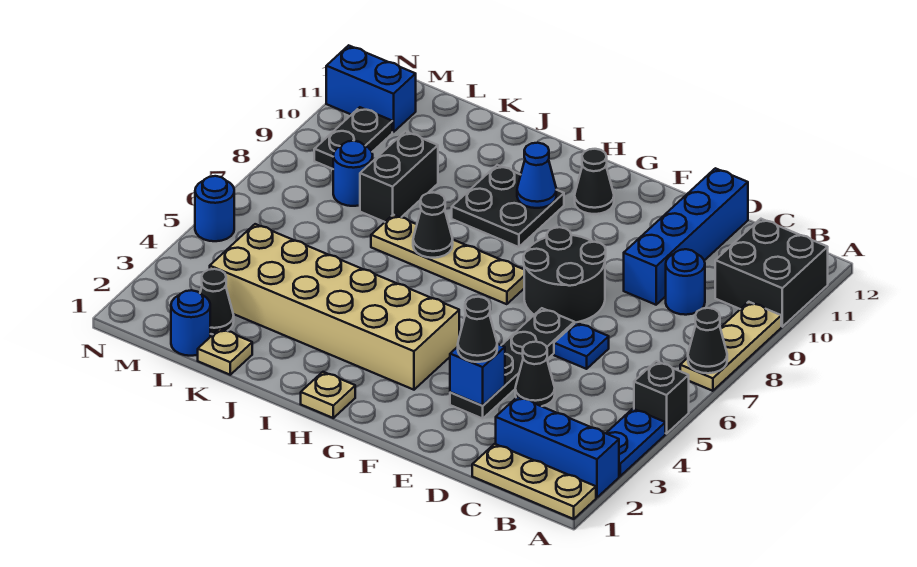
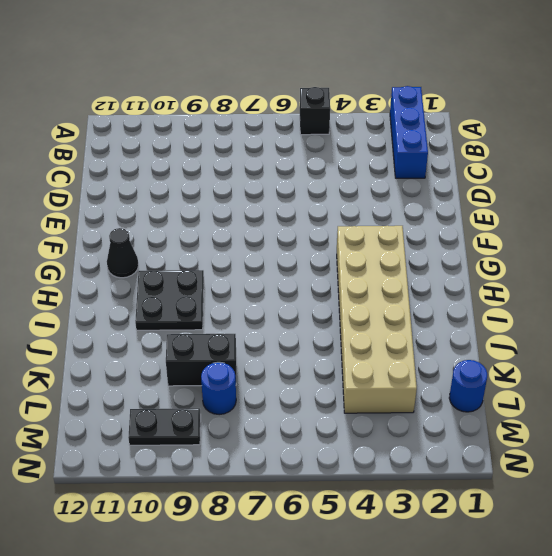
none -> tan plate A1:C1 level 1
none -> blue plate A3:A4 level 1
none -> tan plate A7:A9 level 1
none -> black brick A10:B11 level 1

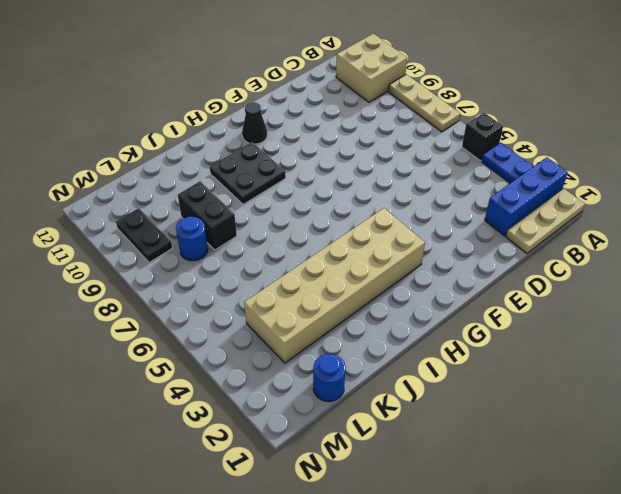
tan brick A10:B11 level 1 -> black brick A10:B11 level 1
none -> blue round brick C9 level 1
none -> black cone D4 level 1
none -> blue plate D6 level 1
none -> blue brick D9:D12 level 1

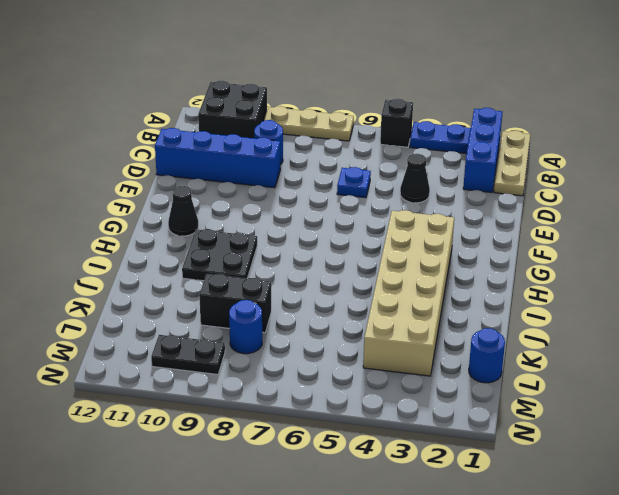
none -> black plate E3:E6 level 1
none -> black round brick E7:F8 level 1
none -> tan plate G7:J7 level 1
none -> tan plate H1 level 1

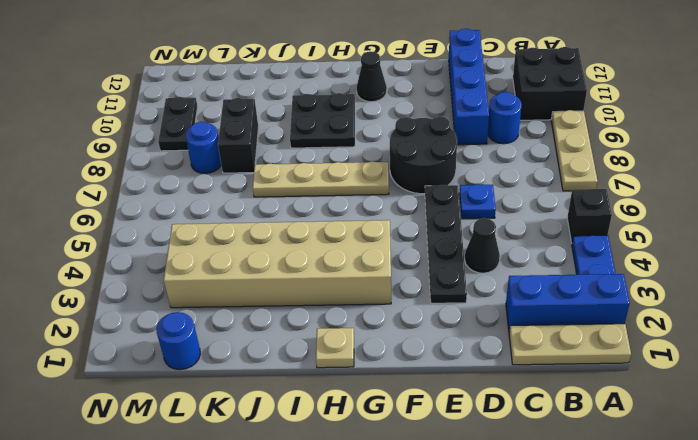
none -> tan plate K1 level 1
none -> black cone L2 level 1
none -> blue brick M11:N11 level 1
none -> blue round brick N5 level 1

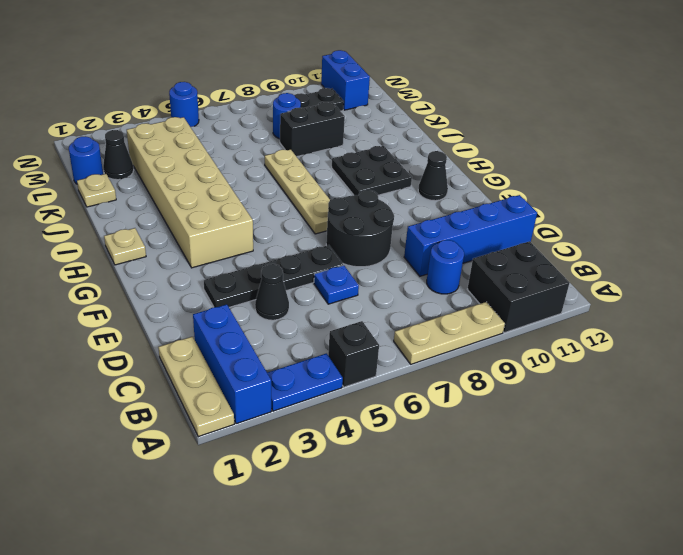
none -> black cone A7 level 2
none -> blue brick E3 level 2
none -> blue cone H10 level 2
none -> black cone I7 level 2

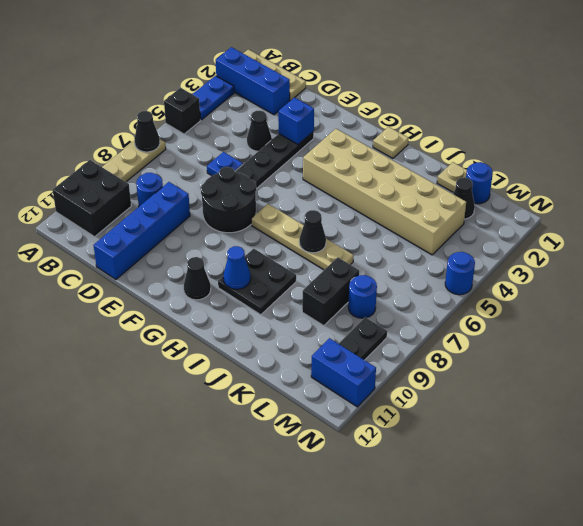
none -> black cone E3 level 3

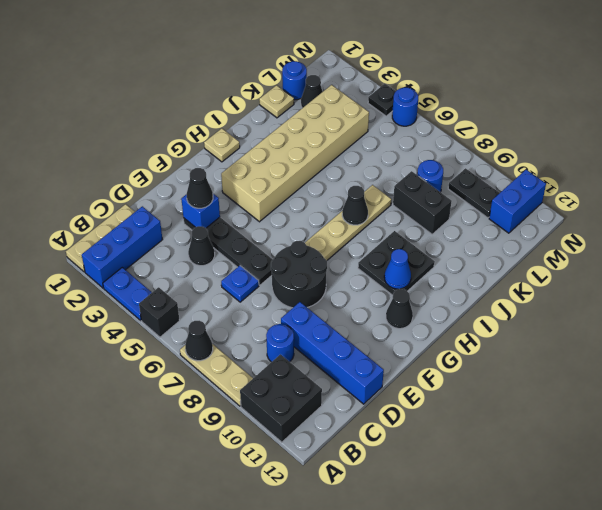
black plate N4 level 1 -> none

